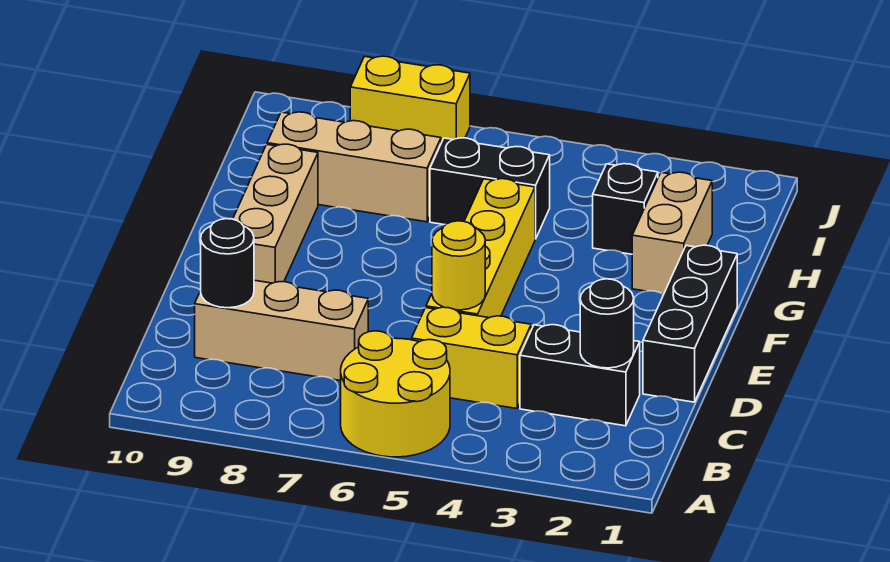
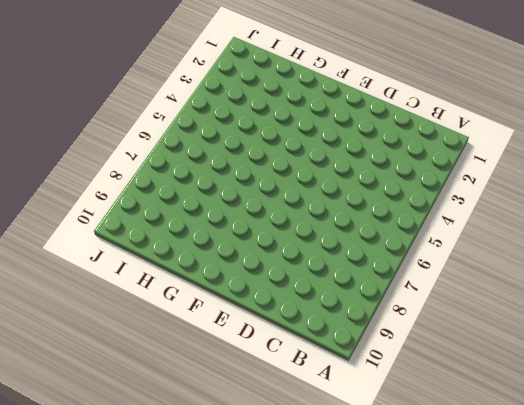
none -> yellow round brick A5:B6 level 1
none -> black brick C2:C3 level 1
none -> yellow brick C4:C5 level 1

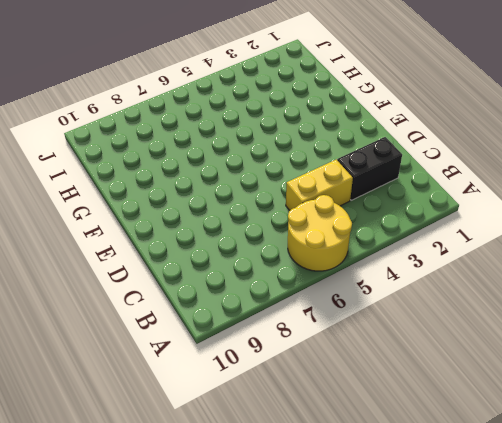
none -> tan brick C7:C9 level 1
none -> black brick D1:F1 level 1
none -> yellow brick D5:G5 level 1

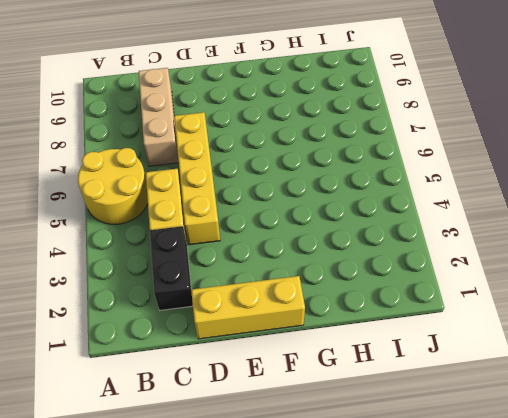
yellow brick D1:F1 level 1 -> black brick D1:F1 level 1
yellow brick D4:D7 level 1 -> yellow brick D5:G5 level 1
none -> tan brick E9:G9 level 1
none -> tan brick G2:H2 level 1
none -> black brick H3 level 1

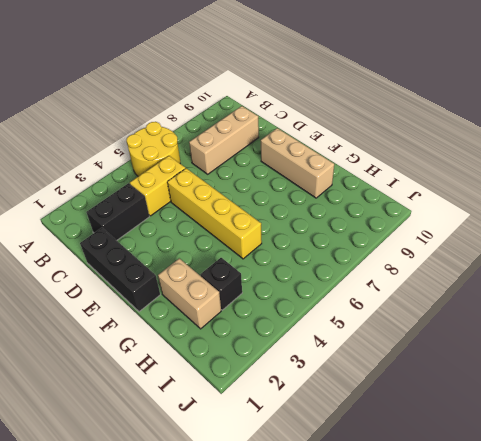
none -> black brick H5:H6 level 1
none -> tan brick H7:H9 level 1
none -> yellow brick J7:J8 level 1

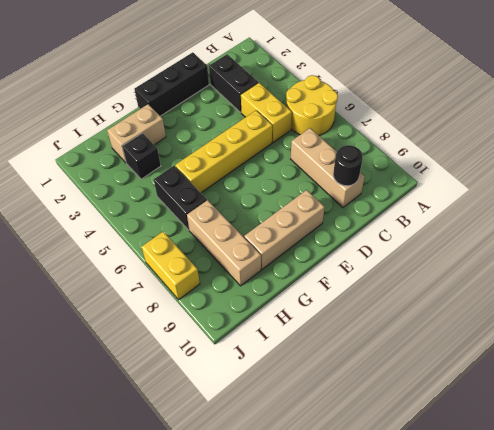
none -> black round brick C2 level 2
none -> yellow round brick D5 level 2

